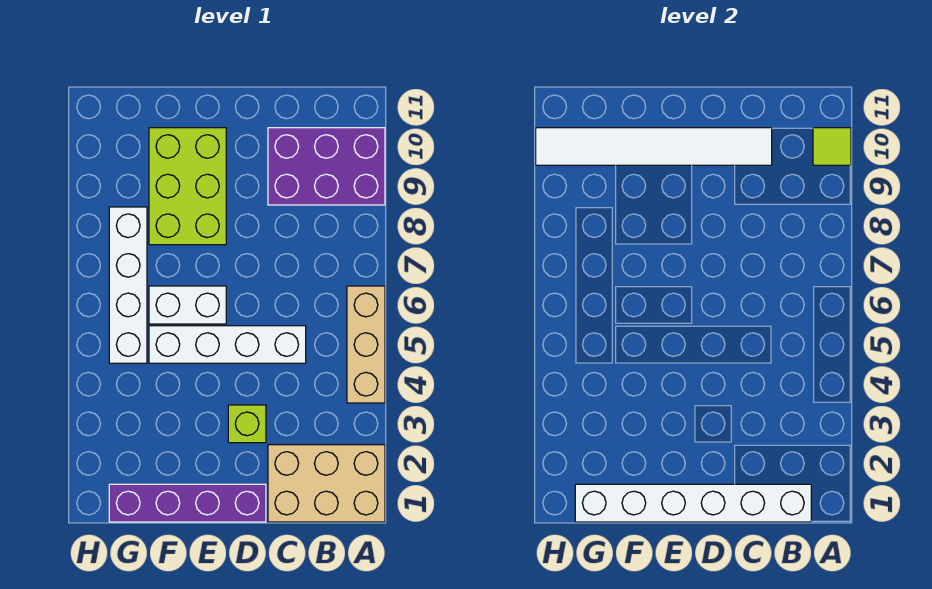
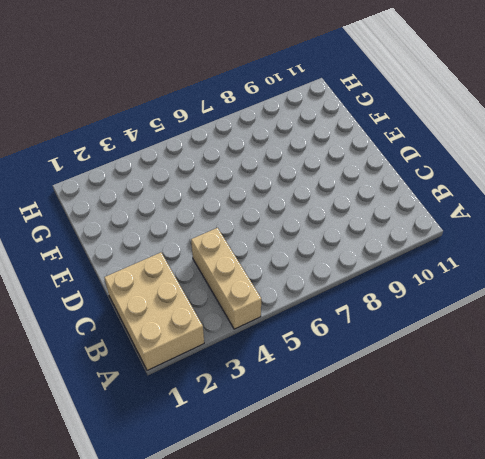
tan brick A4:C4 level 1 -> tan brick A4:A6 level 1
none -> purple brick A9:C10 level 1
none -> white brick C5:F5 level 1
none -> purple brick D1:G1 level 1

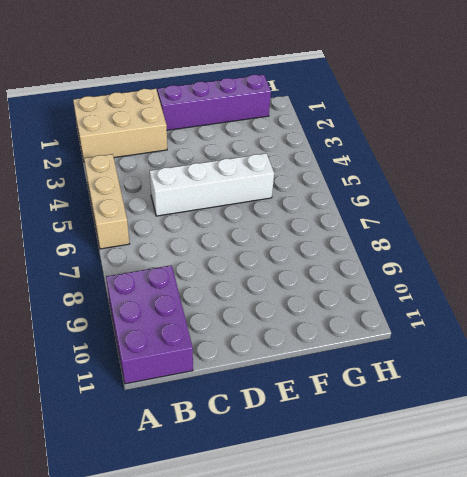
purple brick A9:B11 level 1 -> purple brick A9:C10 level 1
none -> lime brick D3 level 1
none -> white brick E6:F6 level 1
none -> lime brick E8:F10 level 1

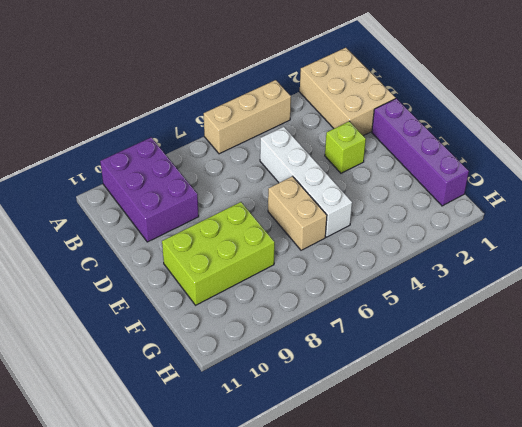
tan brick E6:F6 level 1 -> white brick E6:F6 level 1
none -> white brick G5:G8 level 1
none -> lime tile A10 level 2
none -> white brick B1:G1 level 2

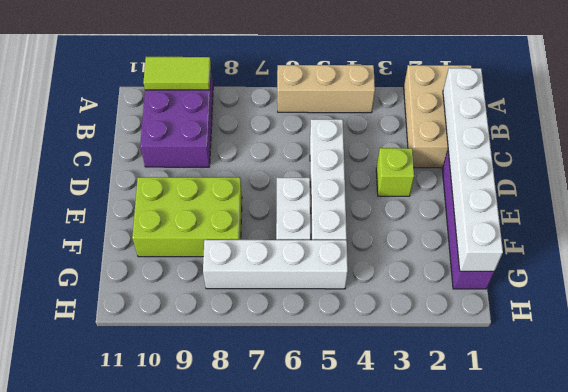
lime tile A9:A10 level 2 -> lime tile A10 level 2
none -> white tile C10:H10 level 2

